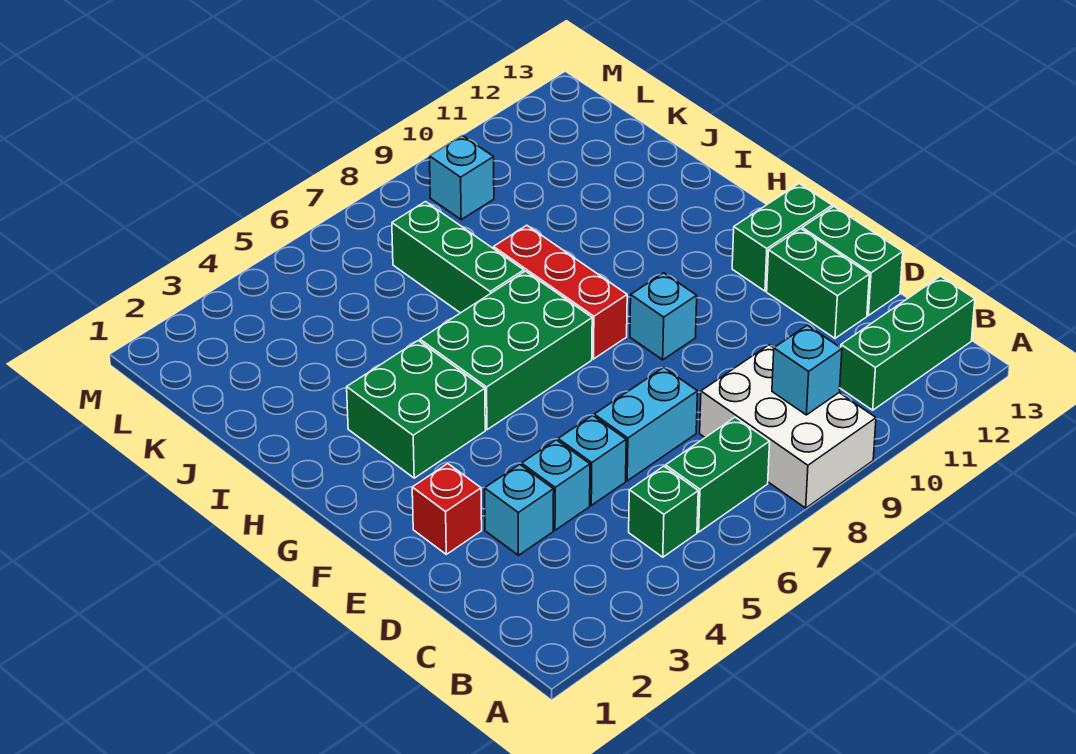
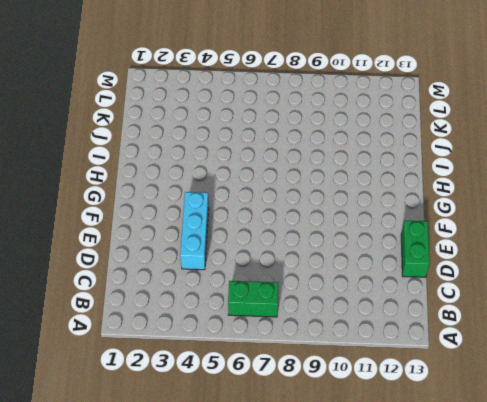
cyan brick D4:F4 level 1 -> cyan brick D4 level 1
none -> white brick A8:C9 level 1
none -> green brick B5 level 1
none -> green brick B11:B13 level 1

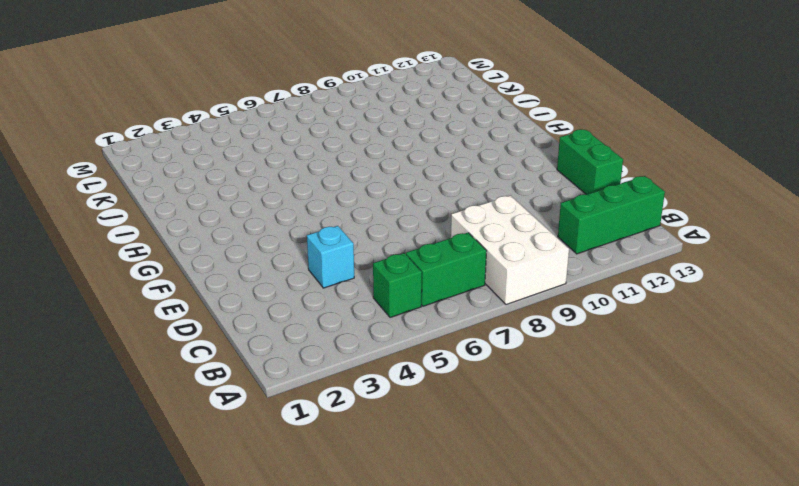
none -> cyan brick D3 level 1
none -> cyan brick D5 level 1
none -> cyan brick D6:D7 level 1

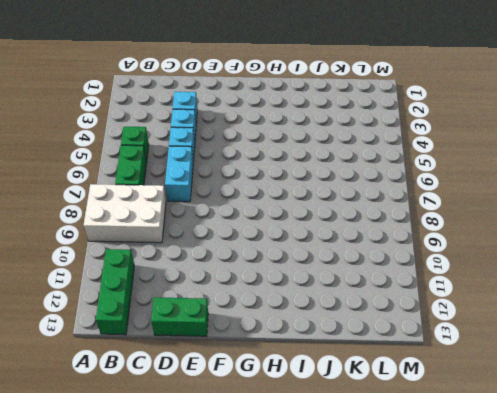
none -> green brick D12:E12 level 1
none -> red brick E2 level 1
none -> cyan brick F9 level 1

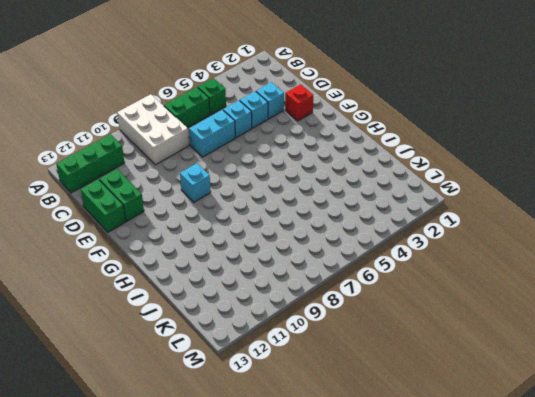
none -> green brick F12:F13 level 1
none -> green brick G3:H4 level 1
none -> green brick G5:H7 level 1

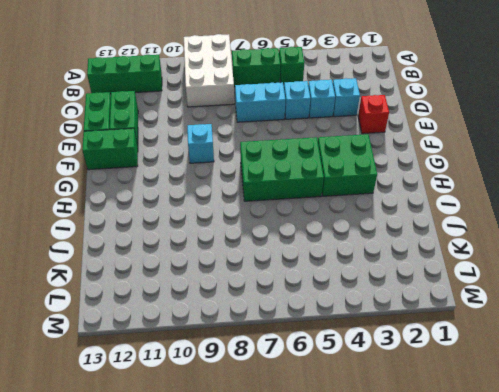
none -> red brick G8:I8 level 1
none -> green brick I7:K7 level 1
none -> cyan brick L9 level 1

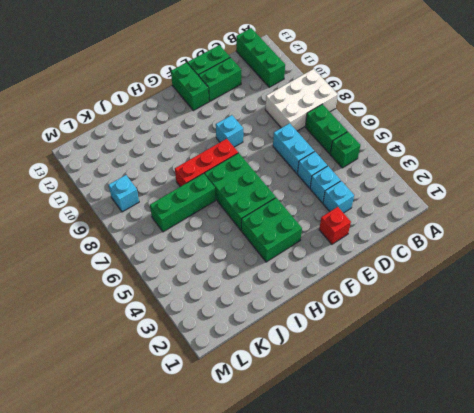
none -> cyan brick B9 level 2

